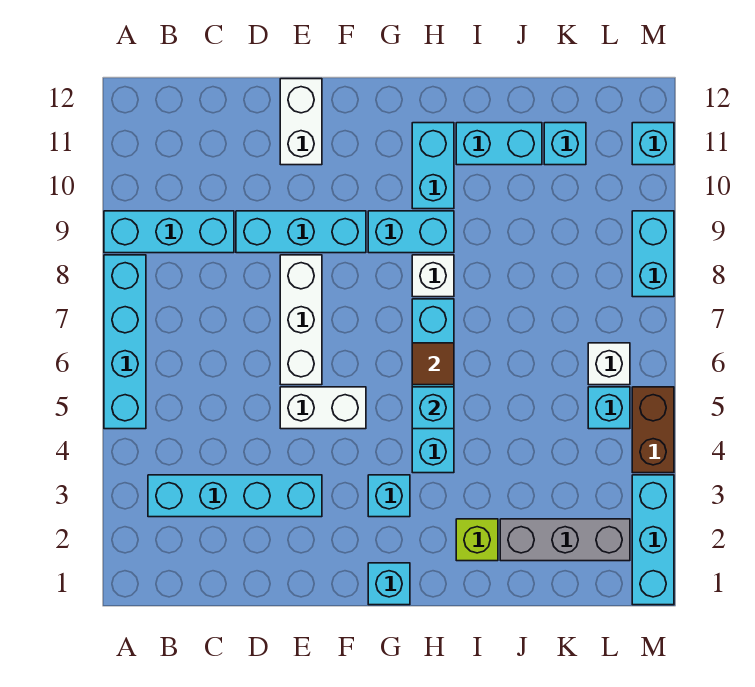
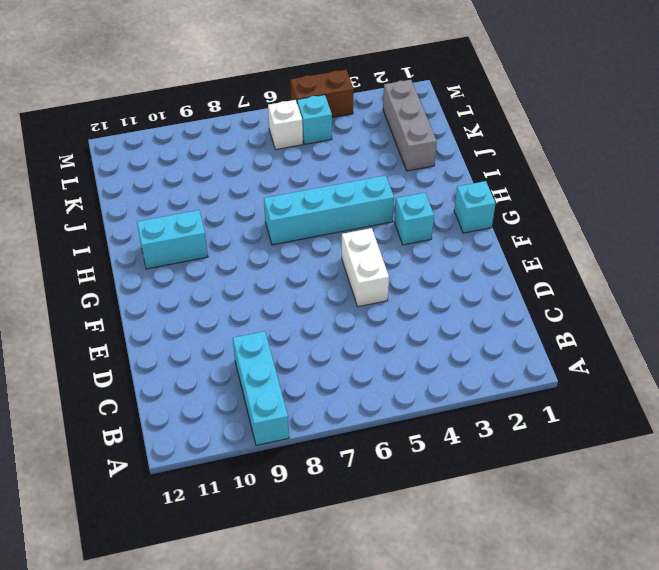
none -> cyan brick A5:A8 level 1
none -> cyan brick B3:E3 level 1
none -> cyan brick D9:F9 level 1

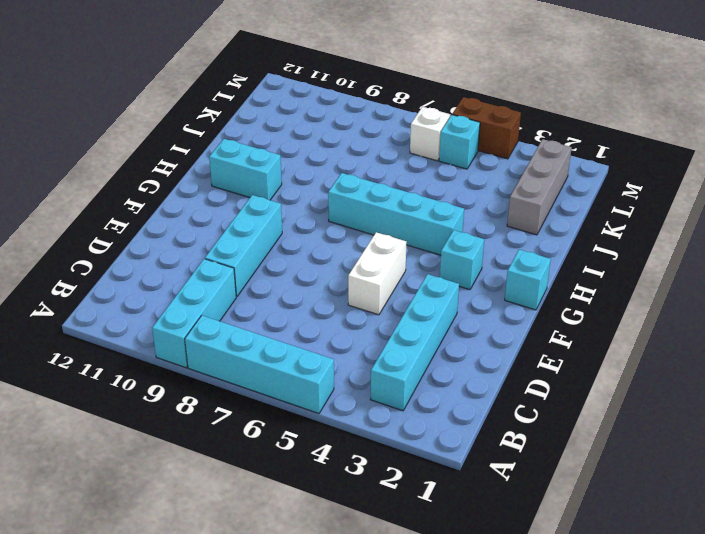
none -> white brick E6:E8 level 1
none -> white brick E11:E12 level 1
none -> cyan brick G9:H9 level 1

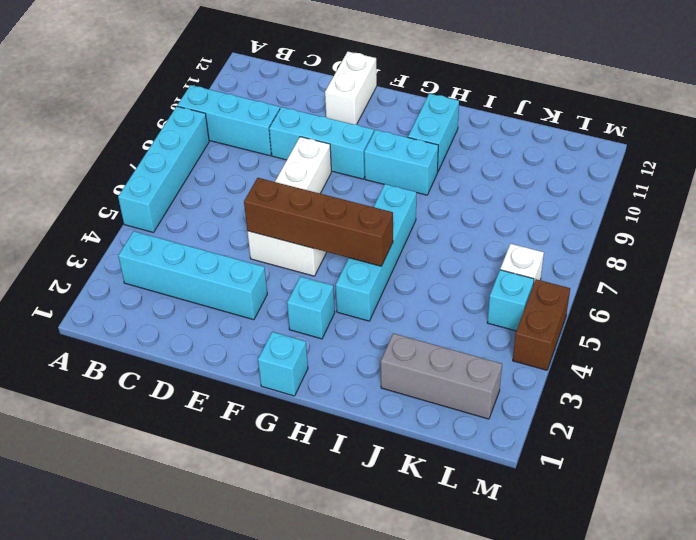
brown brick E5:H5 level 2 -> cyan brick H5 level 2
none -> white brick H8 level 1
none -> lime brick I2 level 1
none -> cyan brick I11:J11 level 1

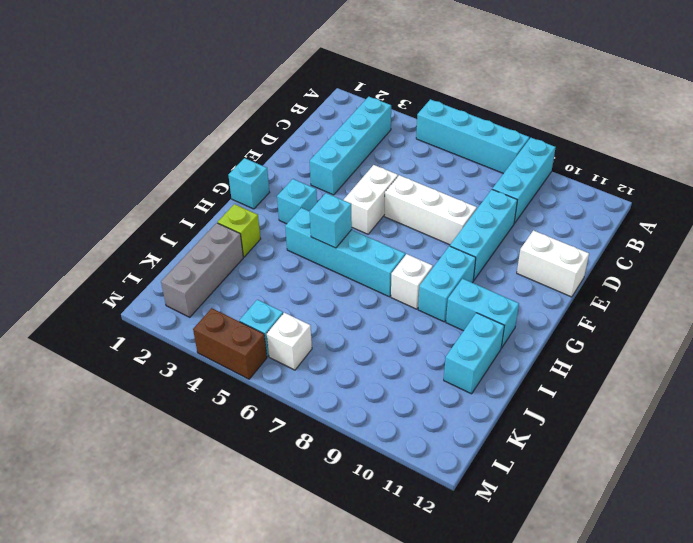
none -> cyan brick K11 level 1
none -> cyan brick M1:M3 level 1
none -> cyan brick M8:M9 level 1

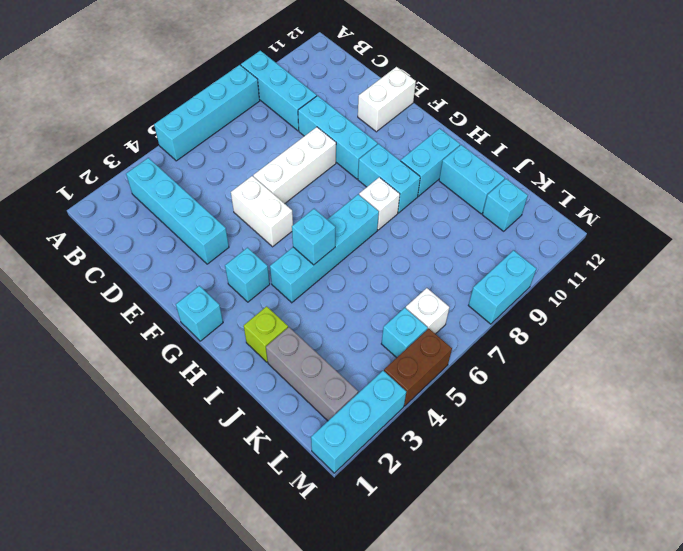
none -> cyan brick M11 level 1
none -> brown tile H6 level 2

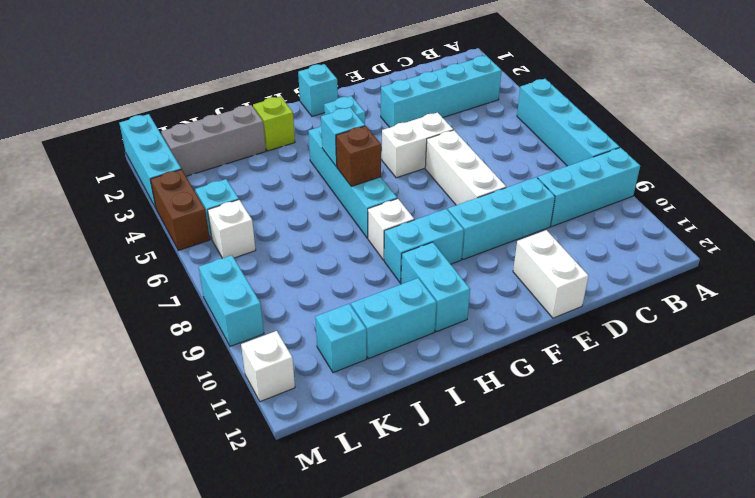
brown brick H6 level 2 -> brown tile H6 level 2
white brick M11 level 1 -> cyan brick M11 level 1

